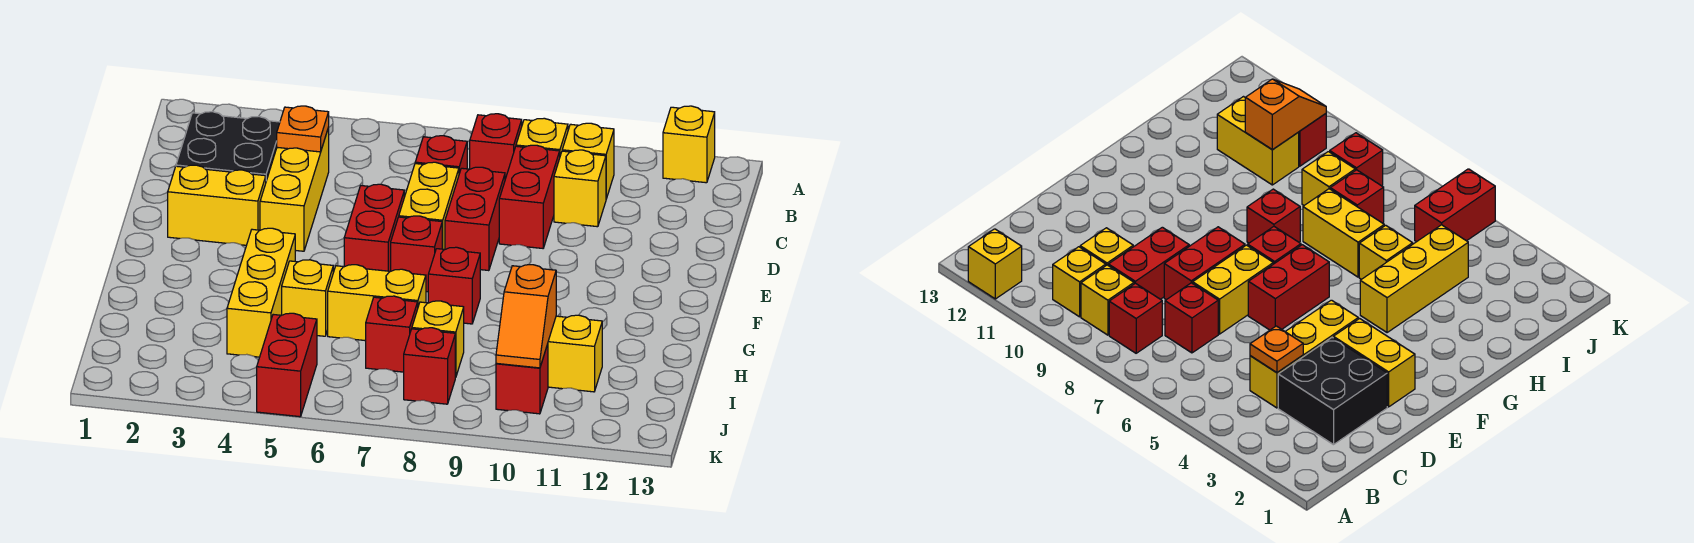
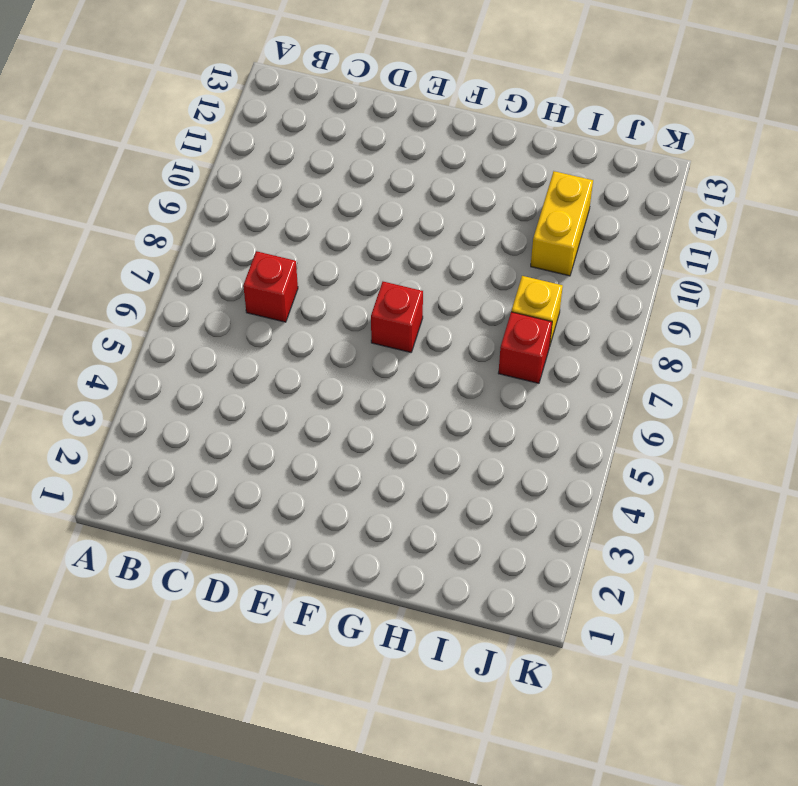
none -> yellow brick A12 level 1
none -> red brick B8 level 1
none -> yellow brick B9 level 1

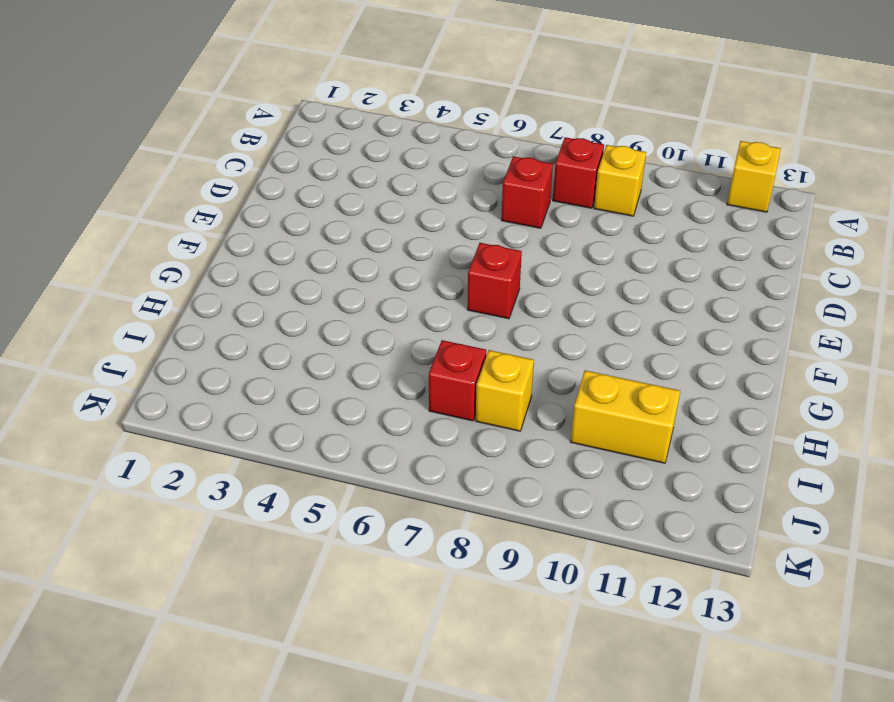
none -> yellow brick B10 level 1
none -> black brick C2:D3 level 1
none -> yellow brick C4:E4 level 1

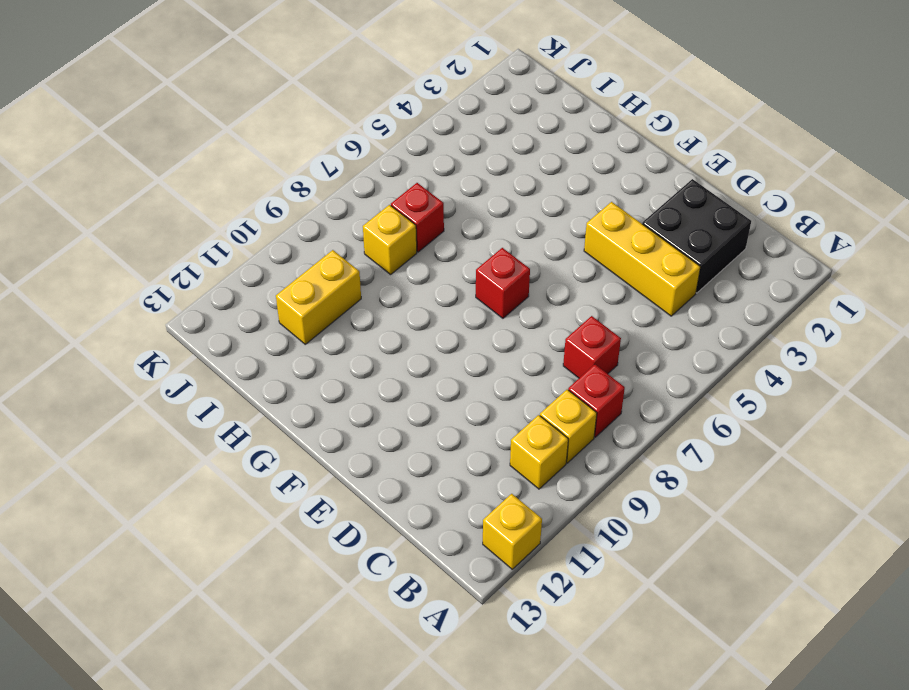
none -> red brick C9:D9 level 1
none -> yellow brick C10 level 1
none -> yellow brick D7:E7 level 1

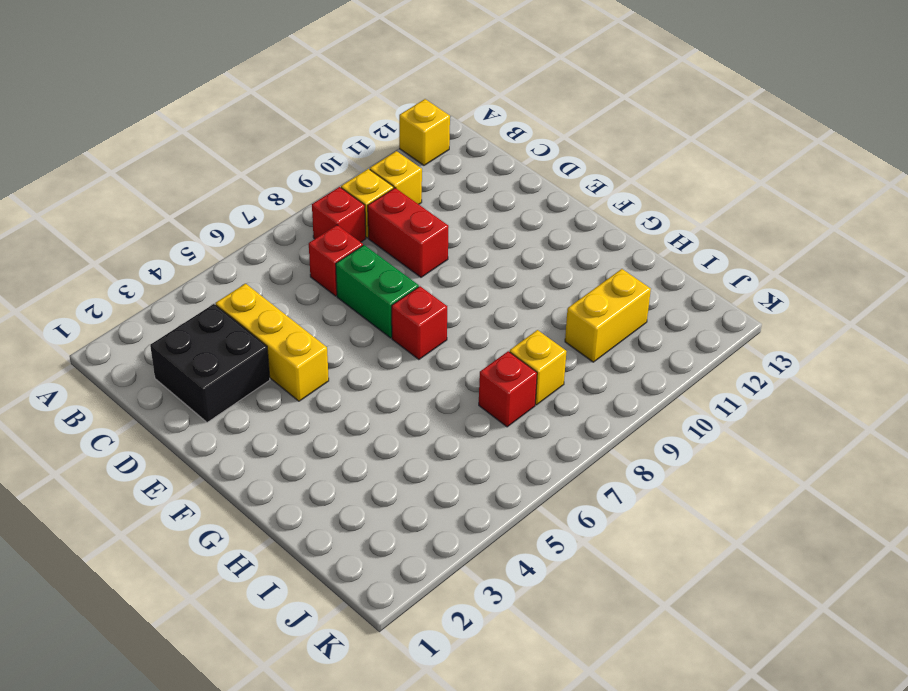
green brick D7:E7 level 1 -> yellow brick D7:E7 level 1
none -> yellow brick C10 level 1
none -> red brick D8:E8 level 1
none -> yellow brick E2:E3 level 1

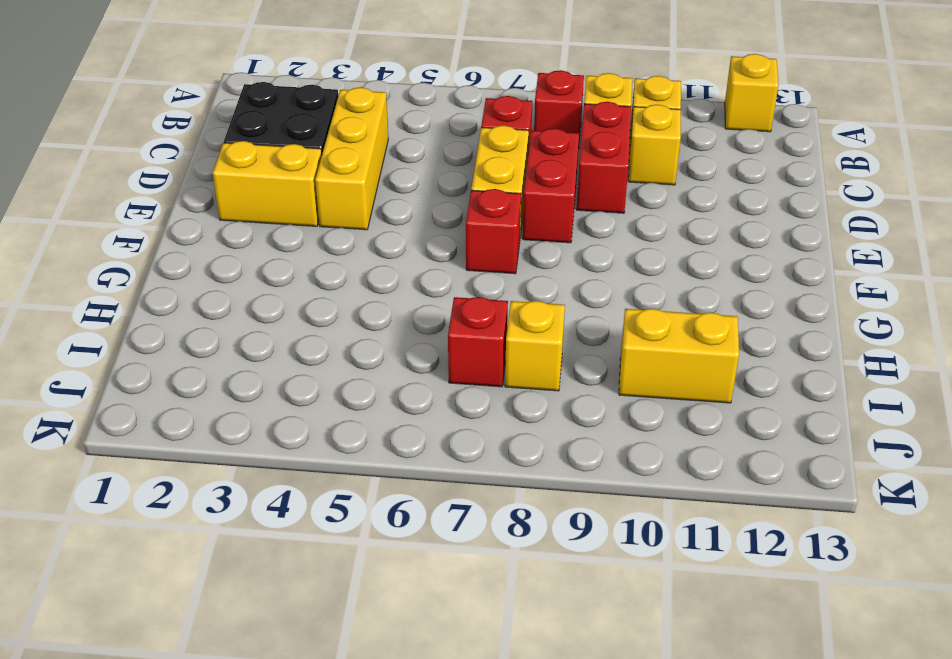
none -> red brick E6:F6 level 1
none -> yellow brick G4:I4 level 1
none -> red brick G8 level 1

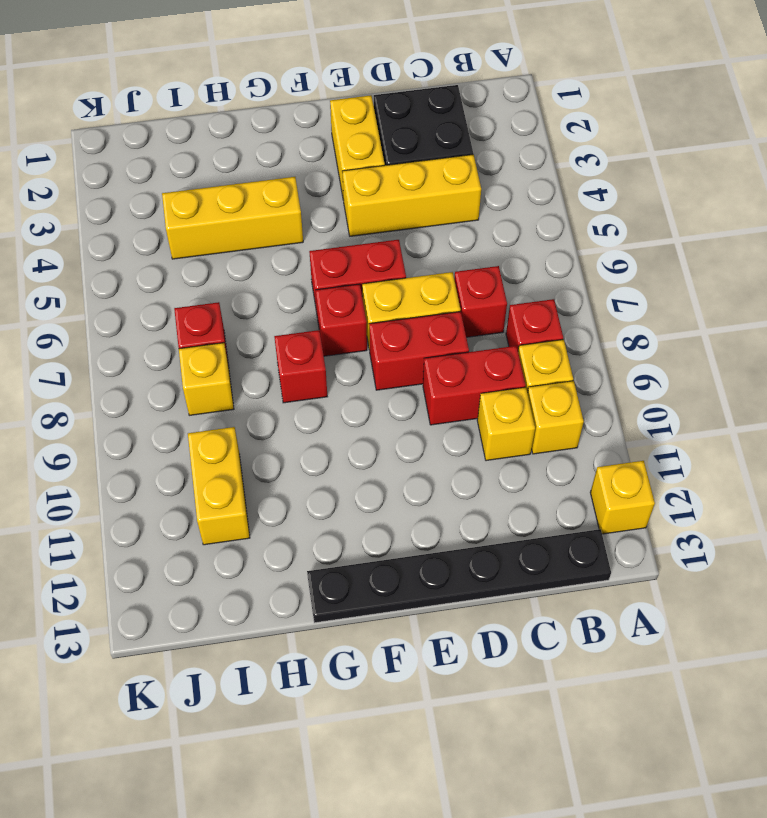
black plate B13:G13 level 1 -> none
none -> yellow brick H5 level 1
none -> yellow brick H6:H7 level 1
none -> red brick J5:K5 level 1

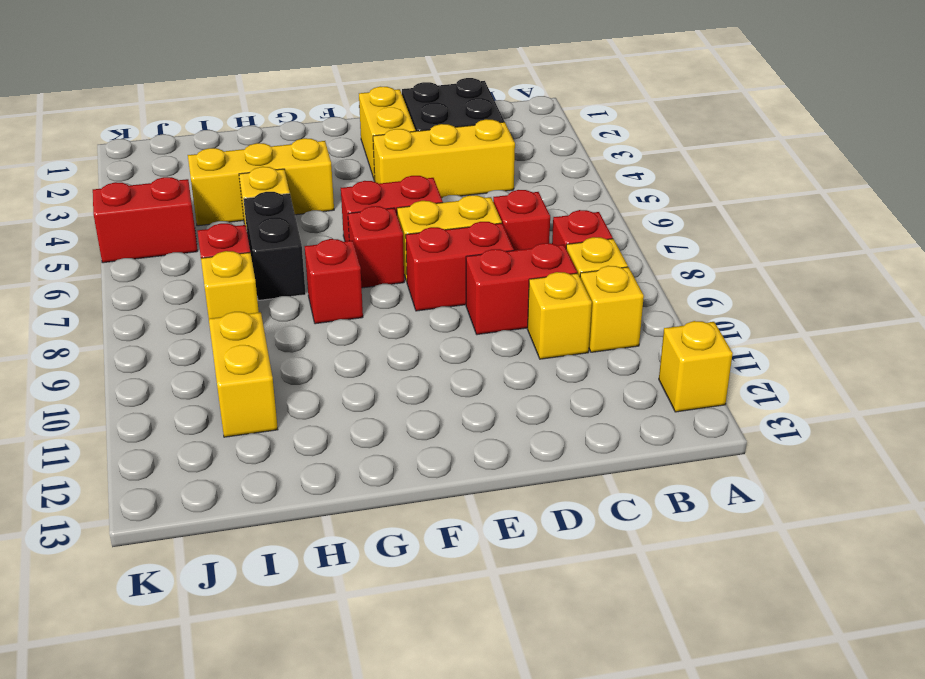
black brick H6:H7 level 1 -> yellow brick H6:H7 level 1
none -> red brick J8 level 1
none -> red brick J10 level 1
none -> orange plate C4 level 2

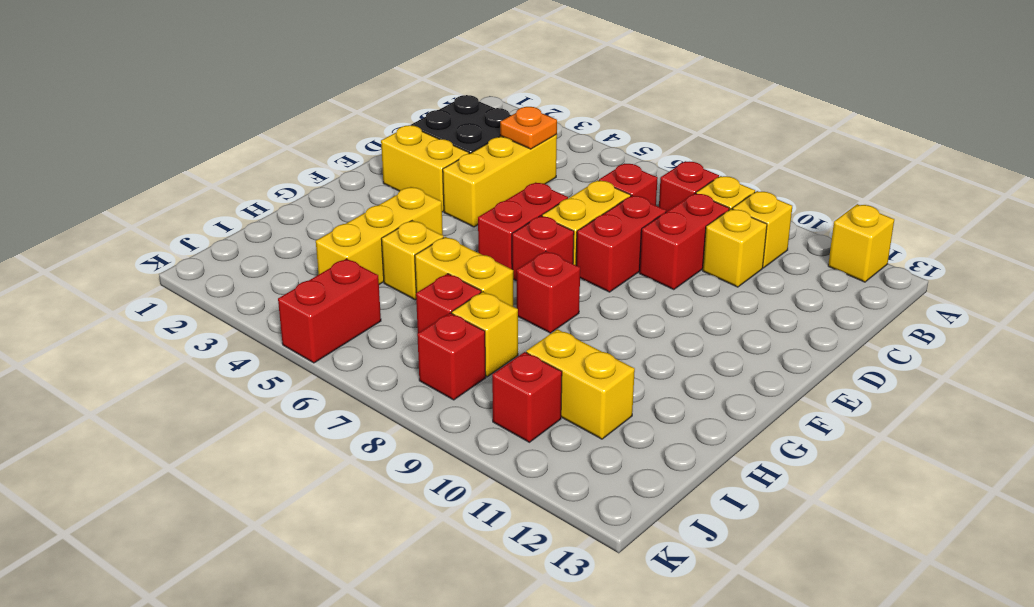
none -> orange slope I10:J10 level 2 top I

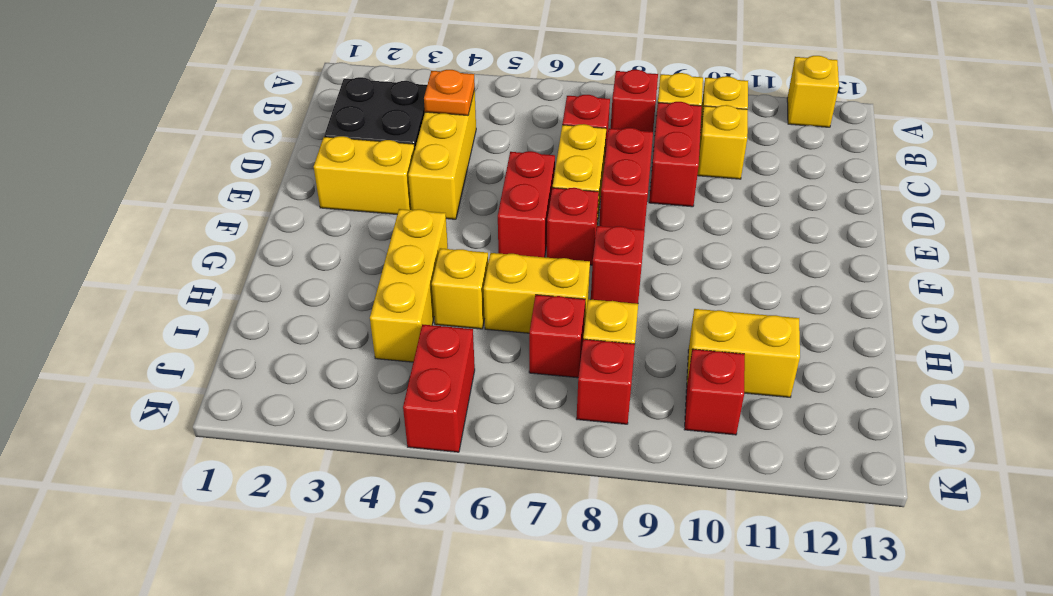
none -> orange slope I10:J10 level 2 top I

